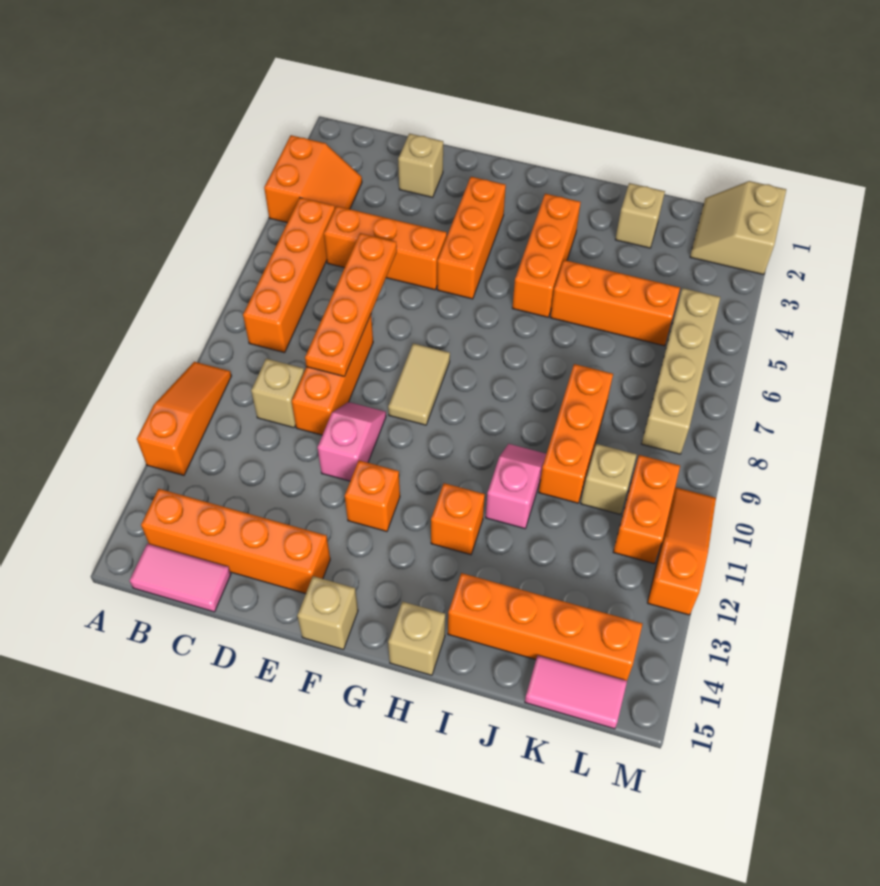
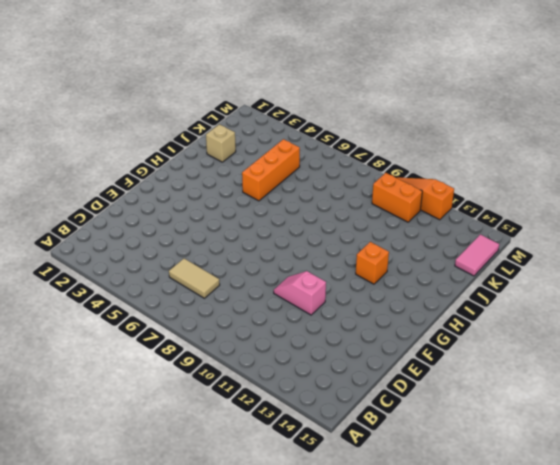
tan tile C6:C7 level 1 -> tan tile F8:F9 level 1
none -> orange slope A3:B4 level 1 top A
none -> orange slope A10:A12 level 1 top 12
none -> orange brick B5:B8 level 1

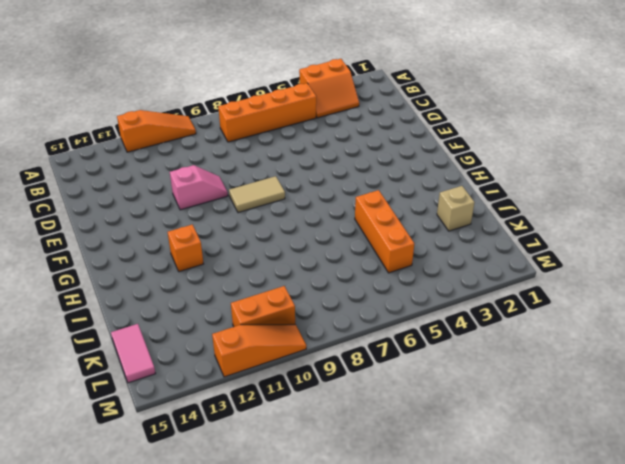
none -> orange brick B14:E14 level 1
none -> pink tile B15:C15 level 1
none -> orange brick C5:E5 level 1

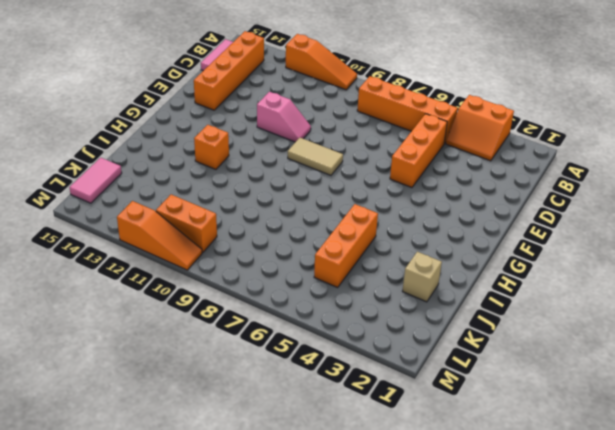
none -> tan brick C10 level 1
none -> tan brick D2 level 1
none -> orange brick D8:D10 level 1

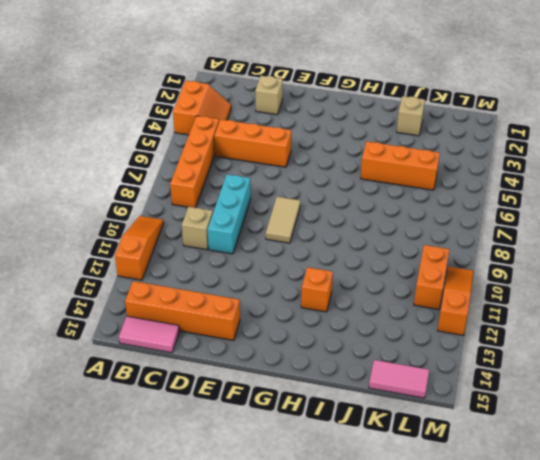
cyan brick D8:D10 level 1 -> orange brick D8:D10 level 1
none -> pink slope E10:E11 level 1 top 11
none -> orange brick F3:F5 level 1
none -> orange brick F12 level 1

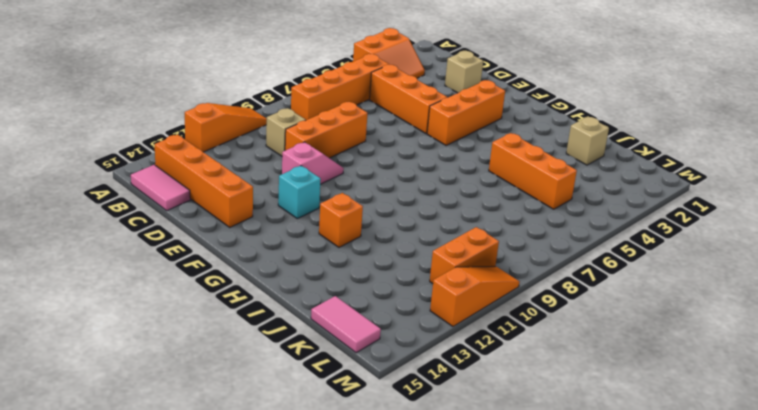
cyan brick F12 level 1 -> orange brick F12 level 1
none -> tan tile F8:F9 level 1
none -> tan brick F15 level 1
none -> orange brick H3:H5 level 1

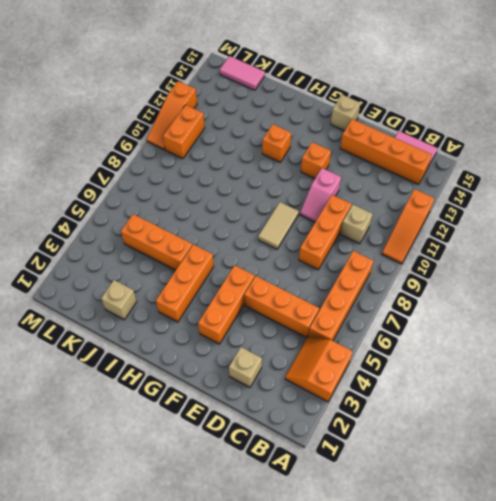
none -> tan brick H15 level 1
none -> pink slope I10:I11 level 1 top 11
none -> orange brick I14:L14 level 1

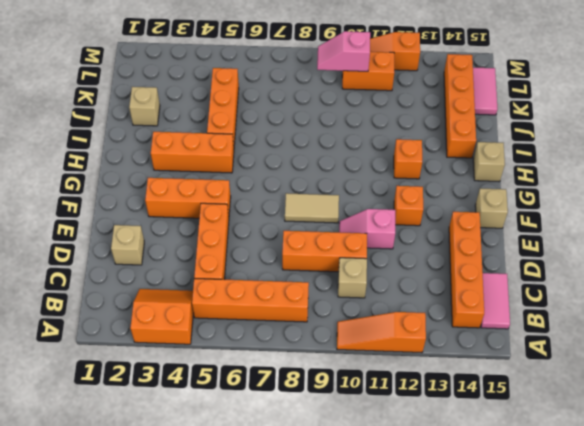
pink slope L9:L10 level 2 top 10 -> pink slope I10:I11 level 1 top 11
none -> orange brick J8:J10 level 1
none -> tan brick K10 level 1
none -> tan slope L1:M2 level 1 top M

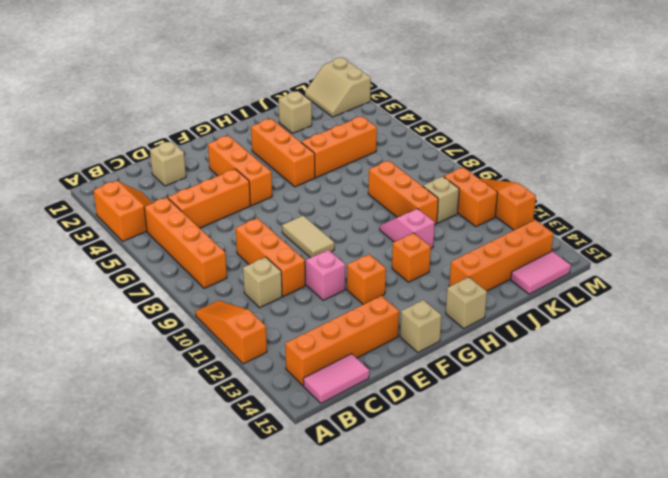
none -> tan brick L5:L8 level 1
none -> orange plate D6:D9 level 2

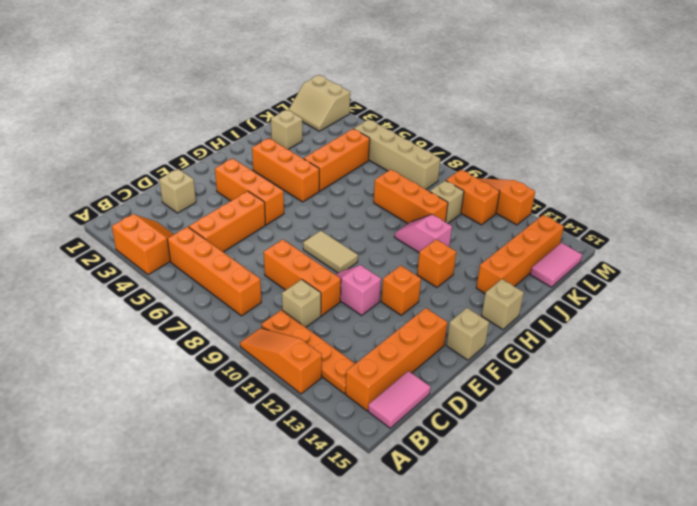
orange plate B10:B13 level 1 -> orange plate D6:D9 level 2

